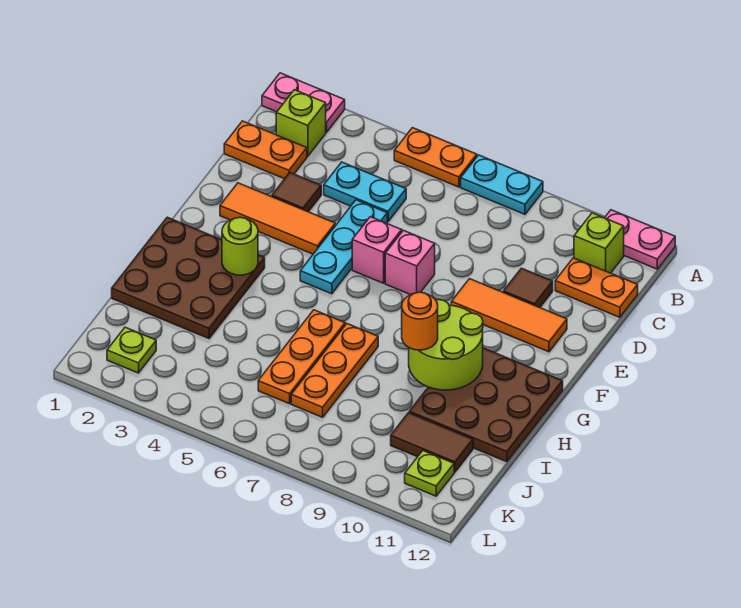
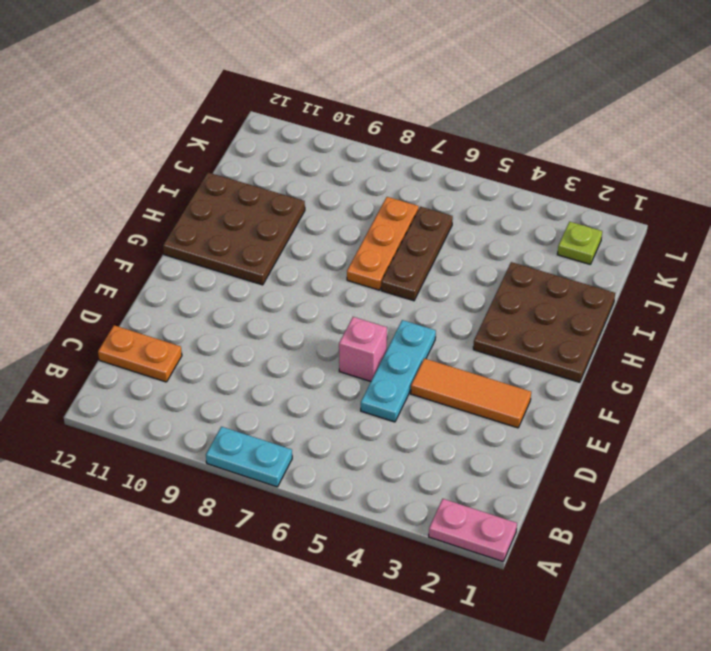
brown plate H6:J6 level 1 -> orange plate H6:J6 level 1
none -> orange plate A5:A6 level 1
none -> pink plate A11:A12 level 1
none -> lime brick B2 level 1

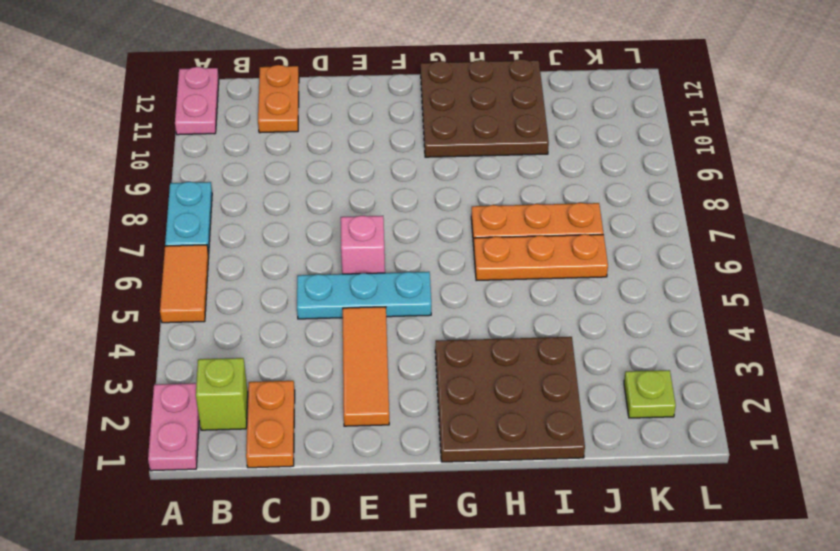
orange tile A5:A6 level 1 -> orange plate A5:A6 level 1
none -> lime brick B11 level 1
none -> cyan plate C4:C5 level 1
none -> brown tile D3 level 1

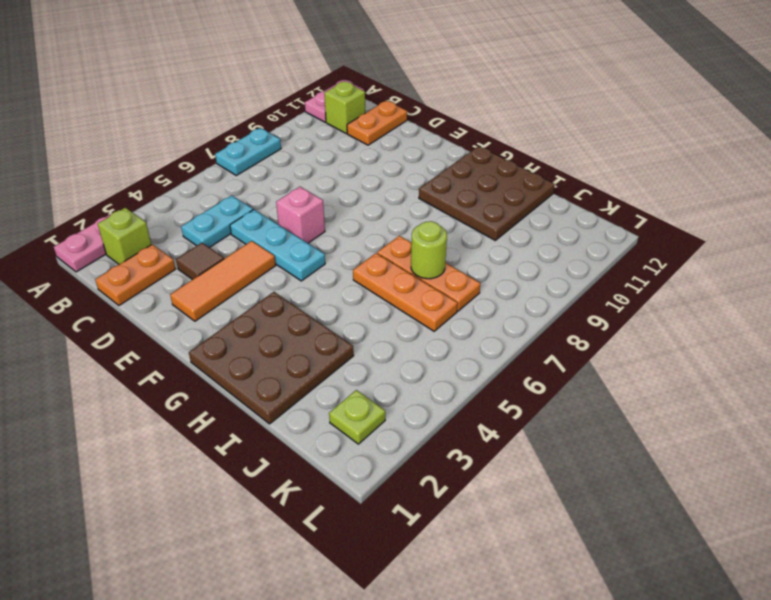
lime round brick I7 level 2 -> lime round brick G3 level 2
none -> orange plate A5:A6 level 1
none -> brown tile D10 level 1
none -> pink brick E7 level 1

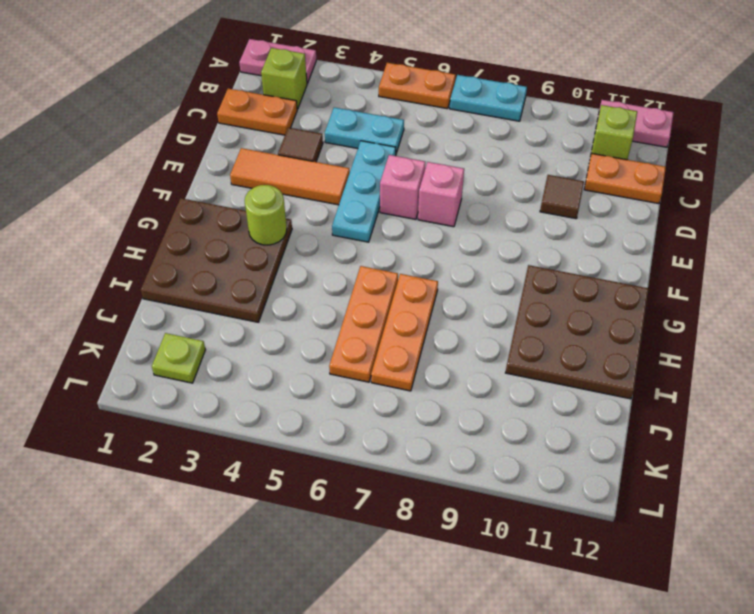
none -> orange tile E9:E11 level 1
none -> brown tile J10:J11 level 1
none -> lime plate K11 level 1

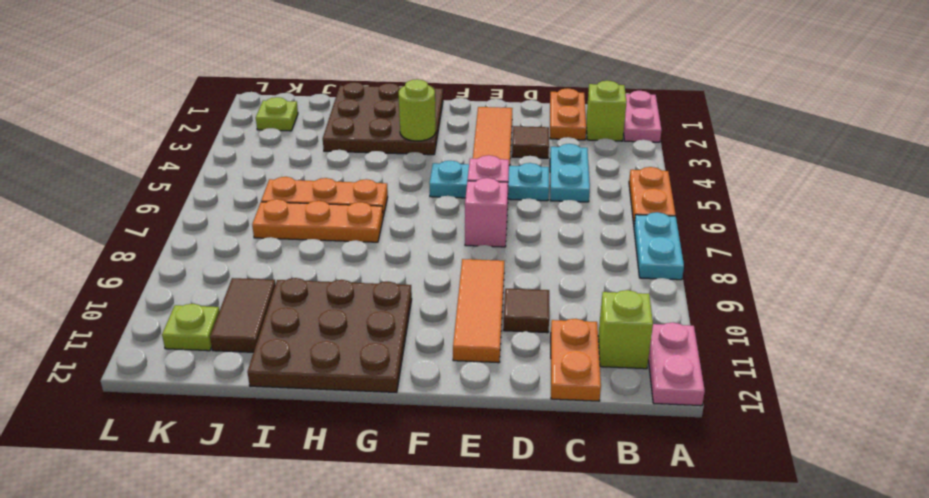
none -> lime round brick G9:H10 level 2
none -> orange round brick H9 level 3

